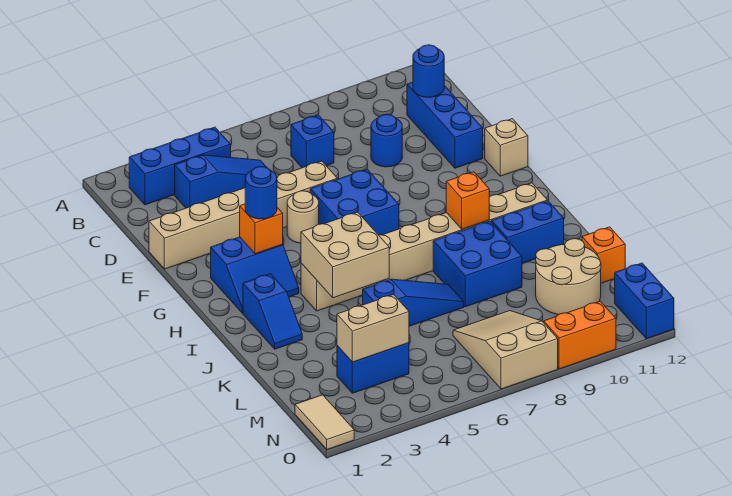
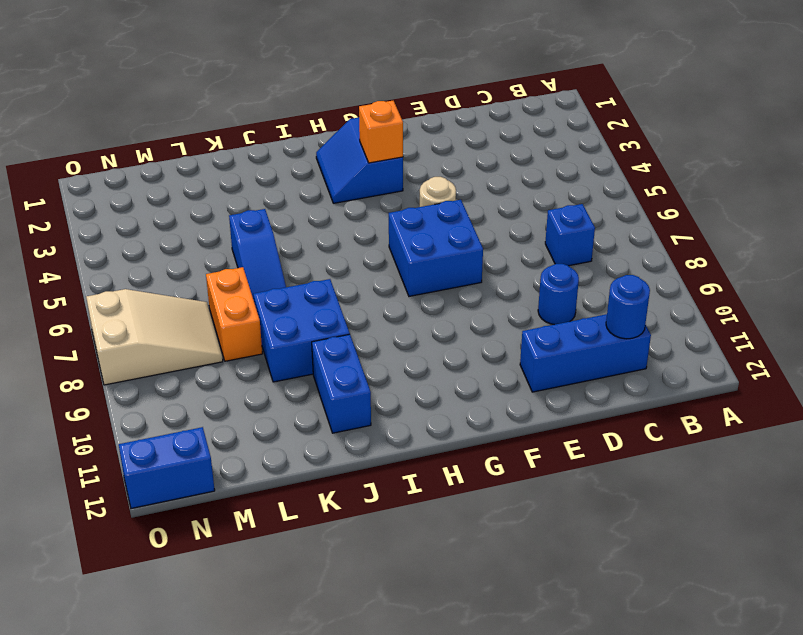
orange brick L7:L8 level 1 -> orange brick O9:O10 level 1
none -> blue brick B2:B4 level 1
none -> blue slope C3:C5 level 1 top 3
none -> tan brick E1:E6 level 1

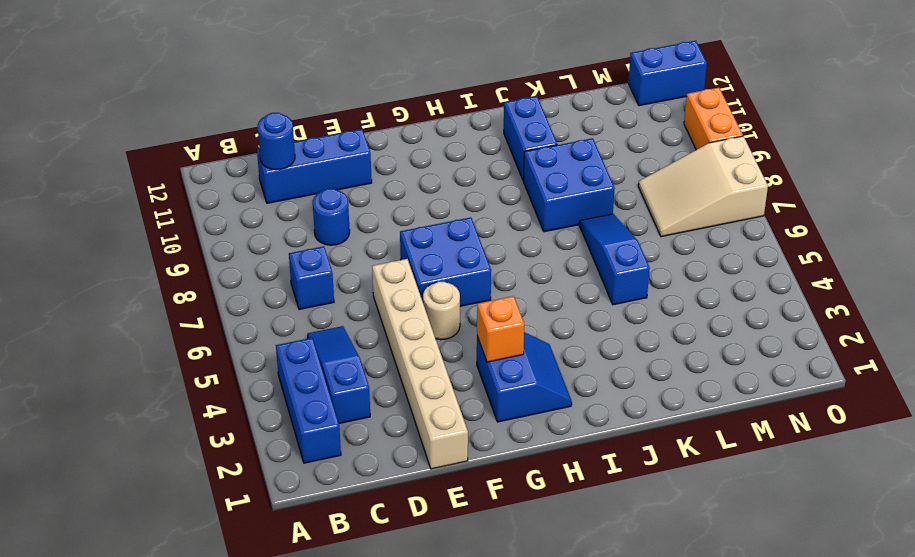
none -> tan brick F12 level 1
none -> blue slope I2:J2 level 1 top I
none -> tan brick I4:I11 level 1

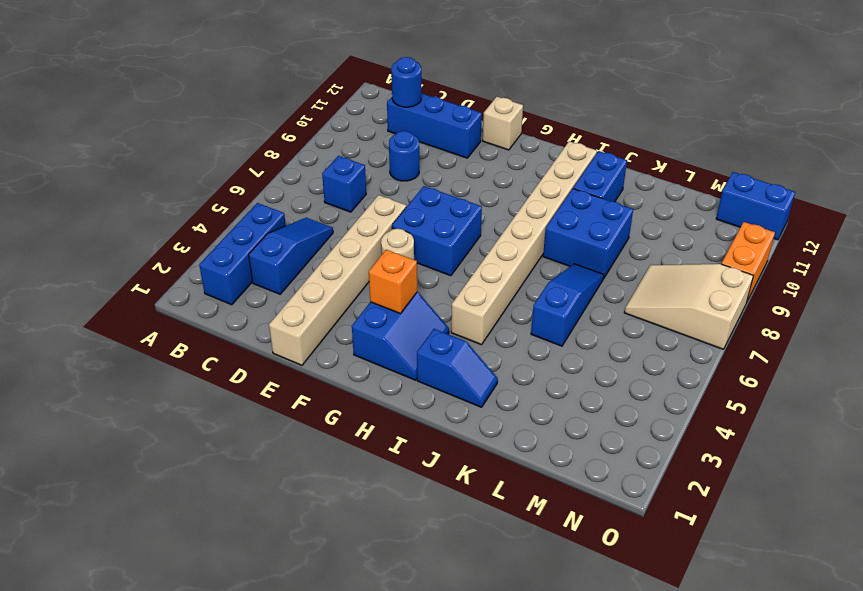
none -> tan round brick L10:M11 level 1
none -> orange brick L12 level 1
none -> blue brick M3:M4 level 1

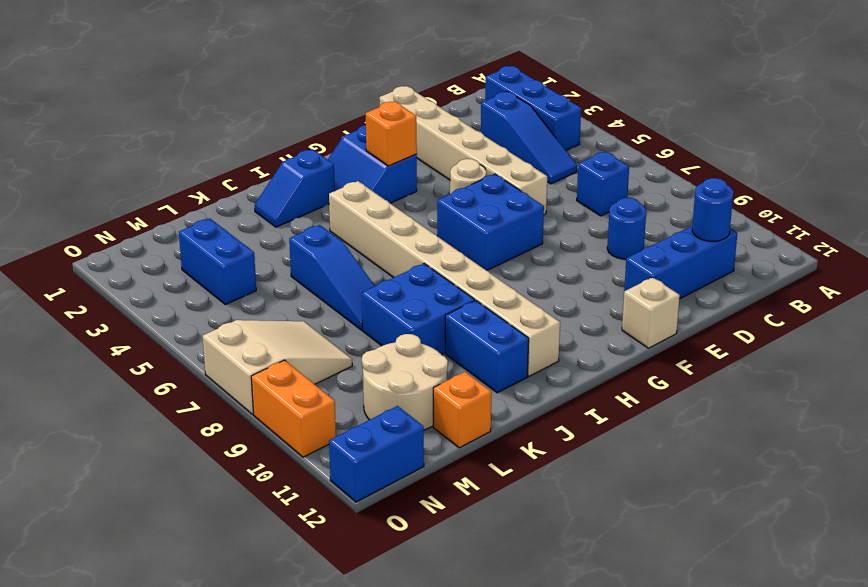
none -> tan tile N1:O1 level 1
none -> tan brick I4:J5 level 2
none -> orange brick I9 level 2

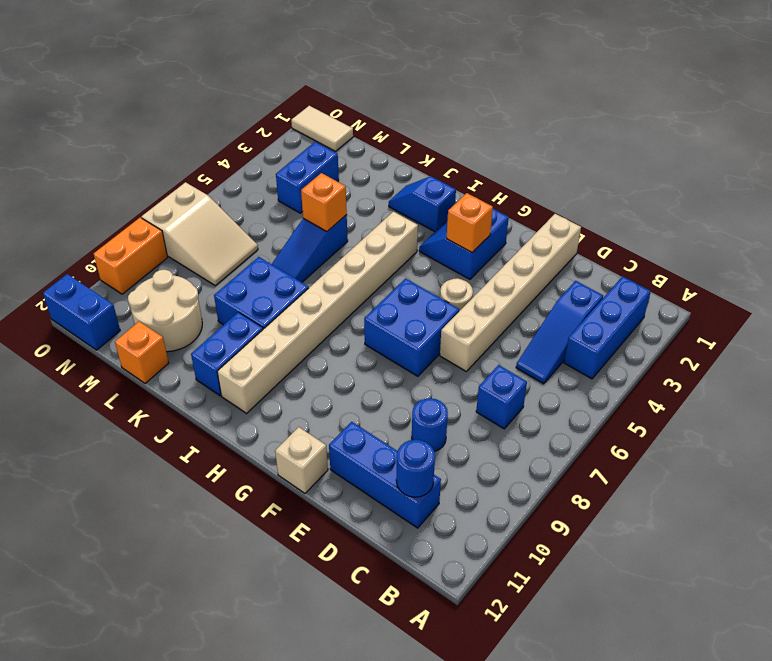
orange brick K5 level 2 -> orange brick I9 level 2
none -> tan brick I4:J5 level 2
none -> tan brick M3:M4 level 2
none -> blue round brick G3 level 3

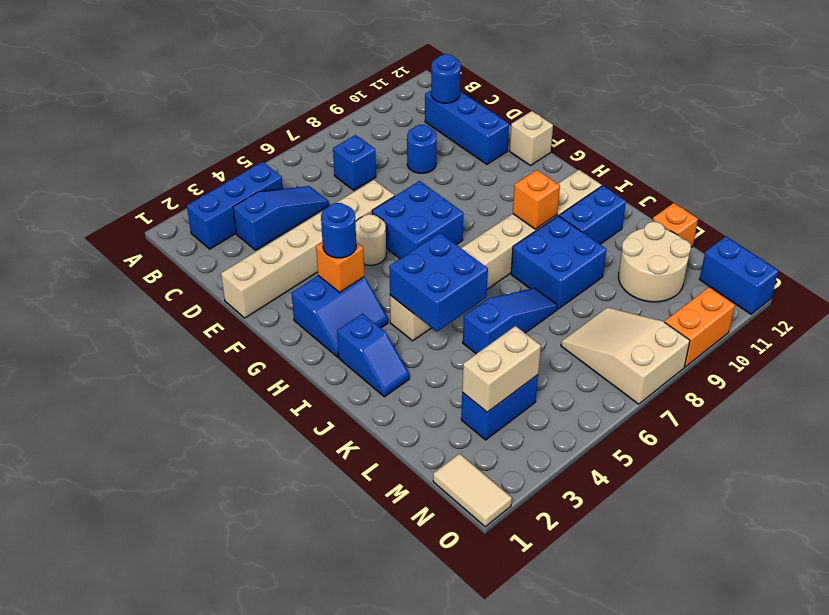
blue brick I4:J5 level 2 -> tan brick I4:J5 level 2

